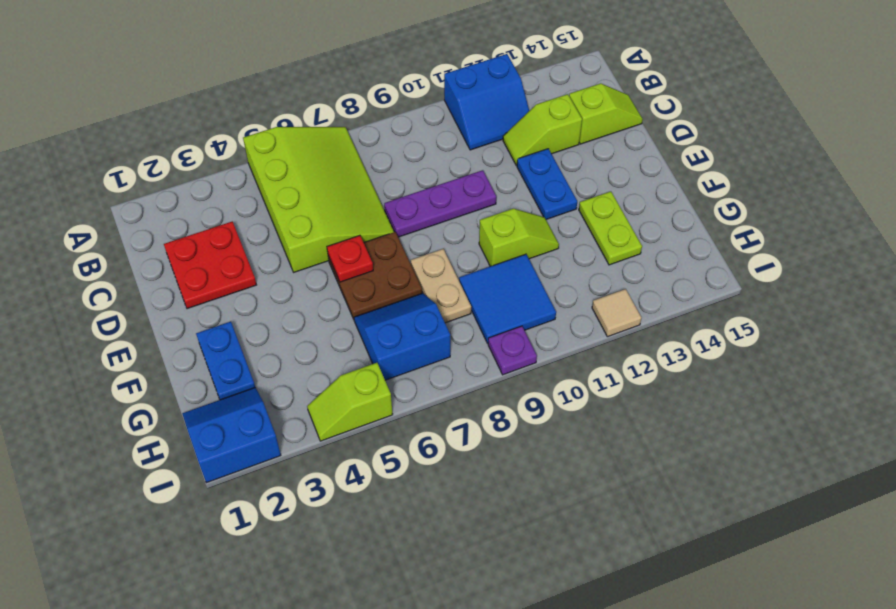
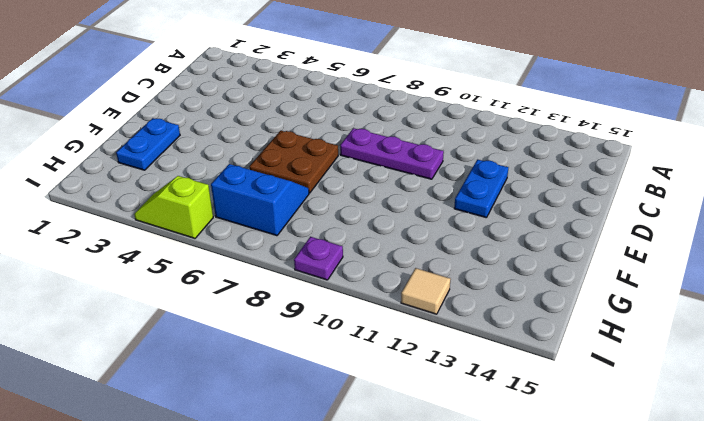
none -> lime slope A5:D7 level 1 top 5
none -> blue slope A11:B12 level 1 top A
none -> red plate C2:D3 level 1

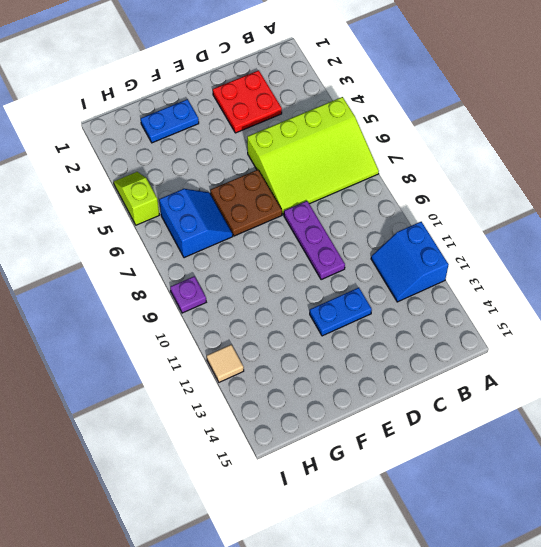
none -> lime slope C12:C13 level 1 top 13
none -> lime slope C14:C15 level 1 top 14
none -> tan plate F8:G8 level 1

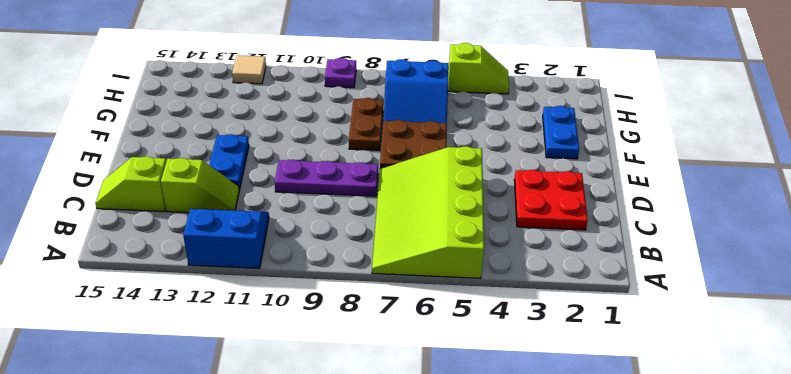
brown plate F8:G8 level 1 -> tan plate F8:G8 level 1
none -> lime slope F10:F11 level 1 top 10
none -> lime plate F13:G13 level 1
none -> blue tile G9:H10 level 1

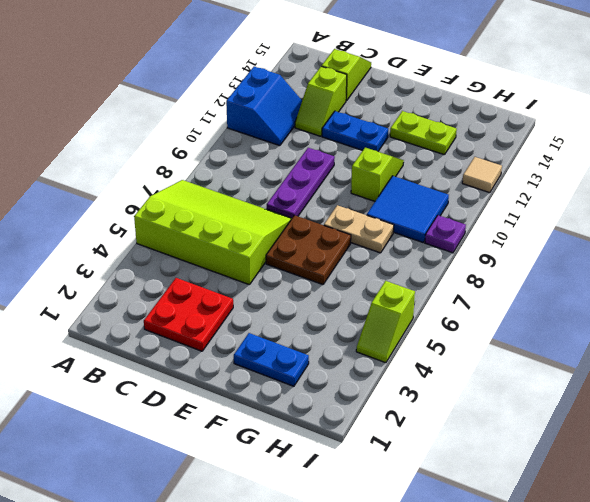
none -> blue slope G6:H7 level 1 top H
none -> blue slope H1:I2 level 1 top I
none -> red plate E6 level 2

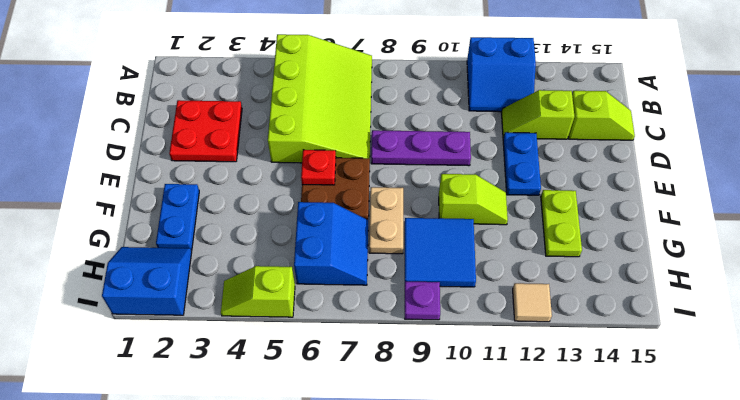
blue slope G6:H7 level 1 top 6 -> blue slope G6:H7 level 1 top H

